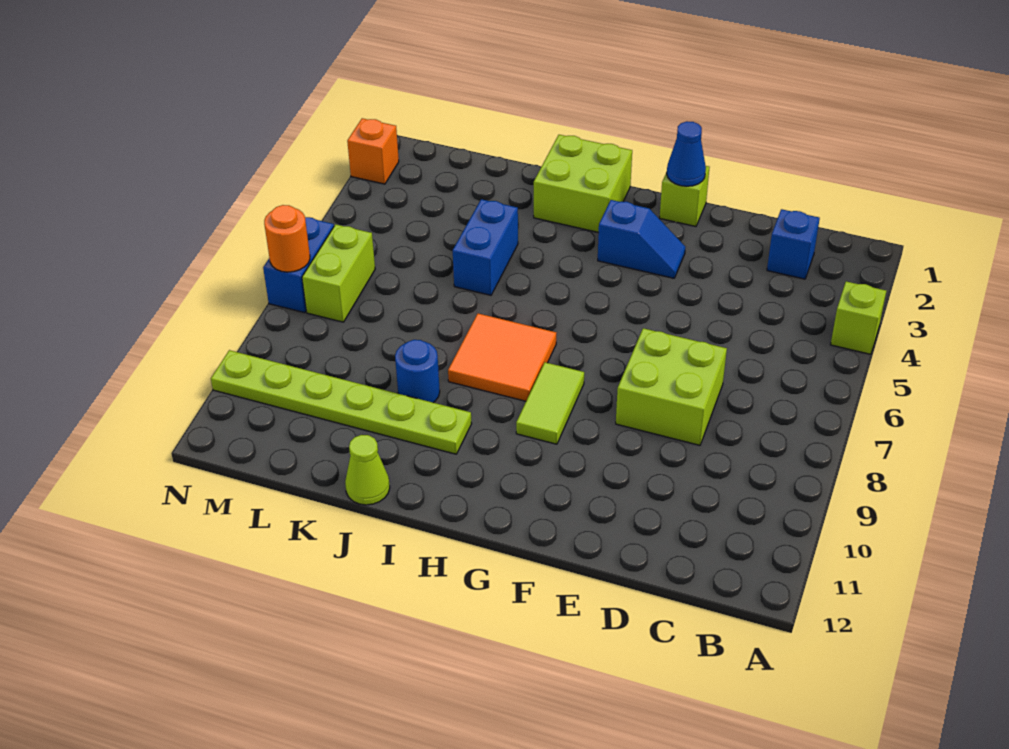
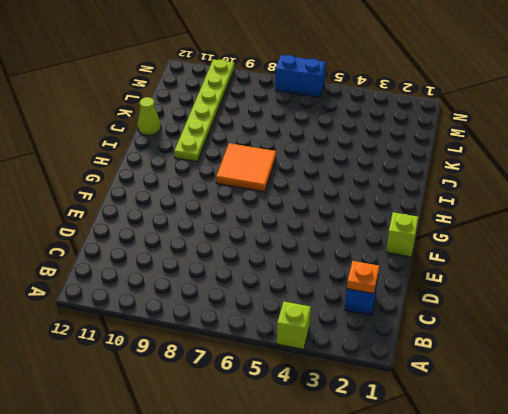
orange plate C2 level 2 -> none
none -> lime brick D7:E8 level 1
none -> blue slope F3:G3 level 1 top G
none -> lime tile G8:G9 level 1

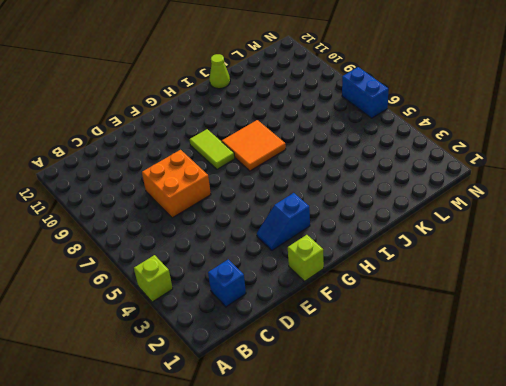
orange brick D7:E8 level 1 -> lime brick D7:E8 level 1
none -> lime brick H1:I2 level 1
none -> lime plate I10:N10 level 1
none -> blue brick J4:J5 level 1

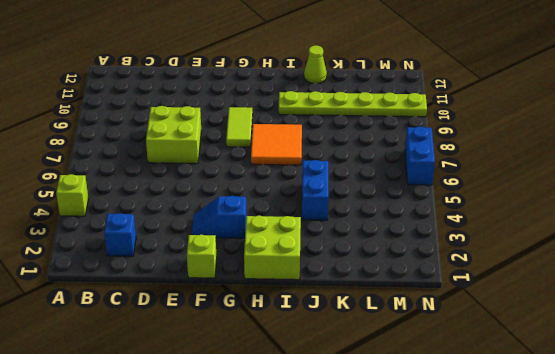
none -> blue round brick J9 level 1
none -> lime brick M6:M7 level 1
none -> orange brick N2 level 1

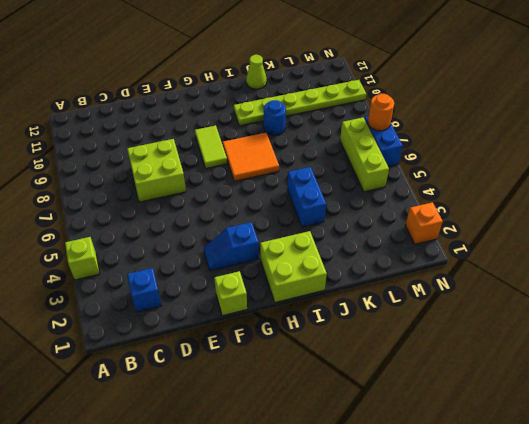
lime brick M5:M7 level 1 -> lime brick M6:M7 level 1
none -> blue cone F1 level 2

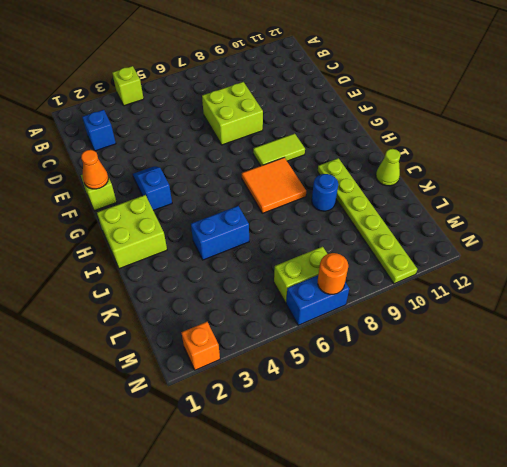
orange cone F1 level 2 -> blue cone F1 level 2

